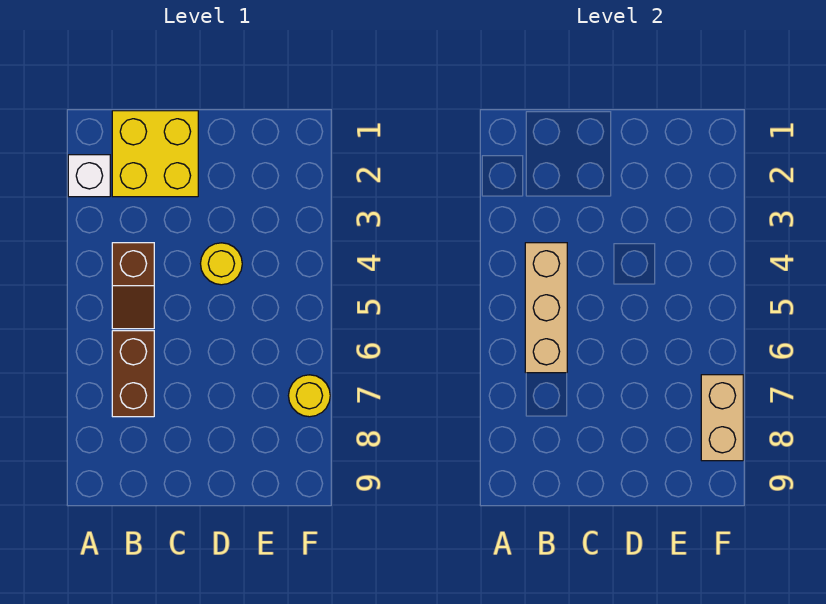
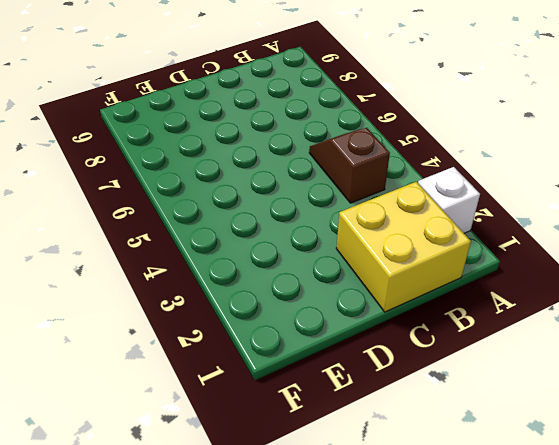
none -> brown brick B6:B7 level 1
none -> yellow round brick D4 level 1

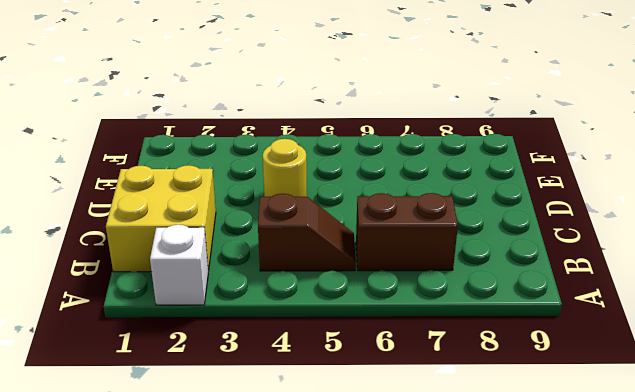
none -> yellow round brick F7 level 1
none -> tan brick B4:B6 level 2

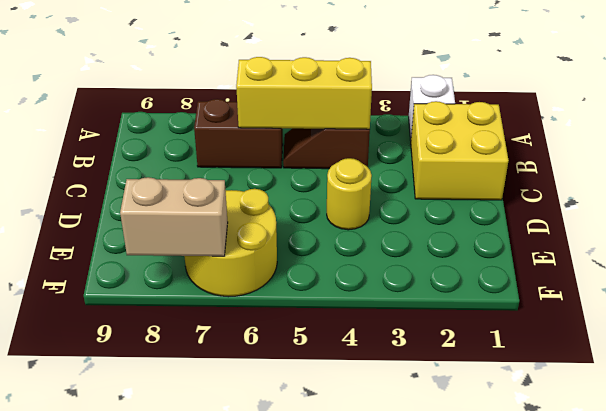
yellow brick B4:B6 level 2 -> tan brick B4:B6 level 2
yellow round brick E6:F7 level 1 -> yellow round brick F7 level 1

